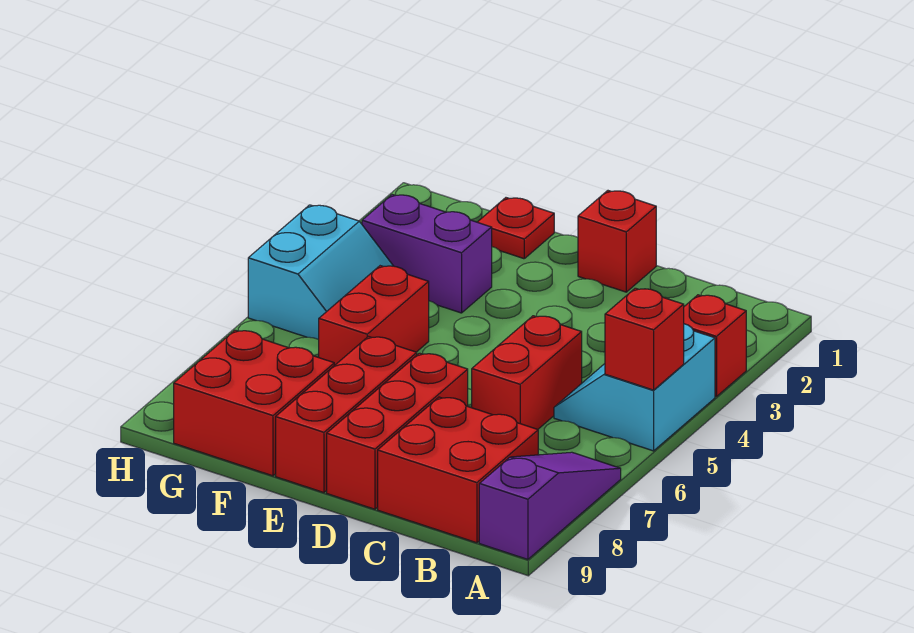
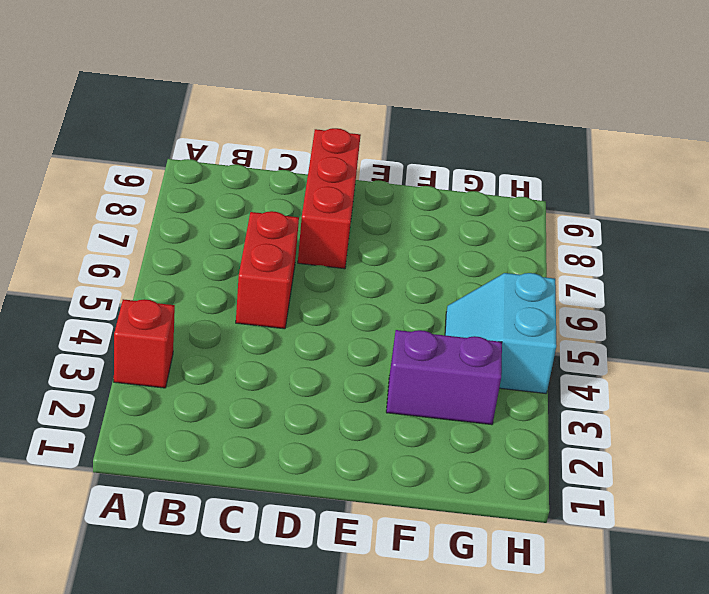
none -> cyan slope A4:B5 level 1 top A
none -> purple slope A7:A9 level 1 top 9
none -> red brick B8:C9 level 1

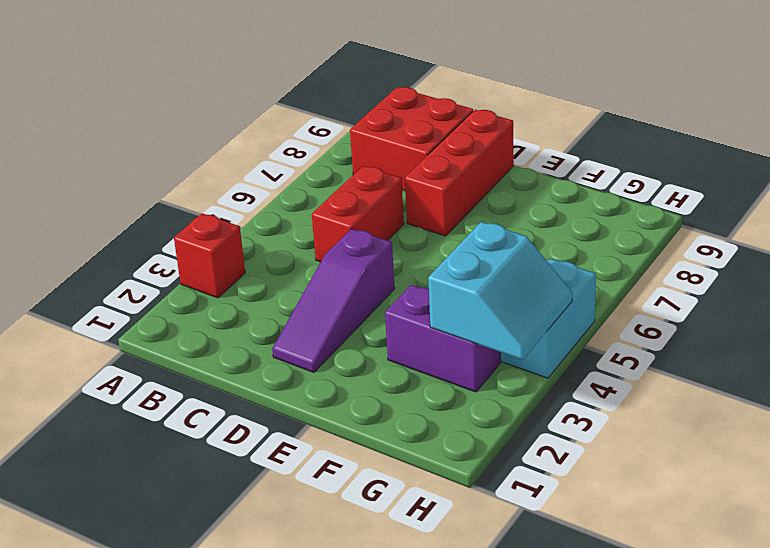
purple slope D2:D4 level 1 top 4 -> purple slope A7:A9 level 1 top 9
cyan slope G3:H4 level 2 top G -> cyan slope A4:B5 level 1 top A
none -> red brick D1 level 1
none -> red brick E7:E9 level 1
none -> red plate F1 level 1

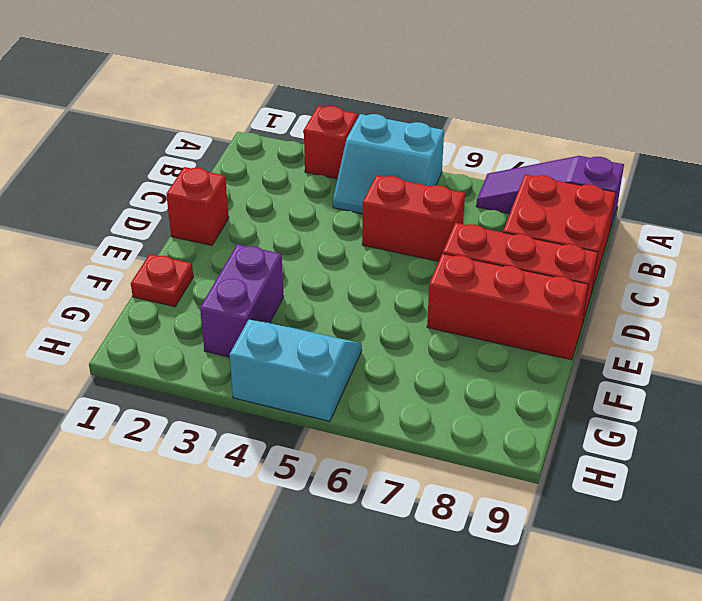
none -> red brick F5:F6 level 1
none -> red brick F8:G9 level 1
none -> red brick A5 level 2

